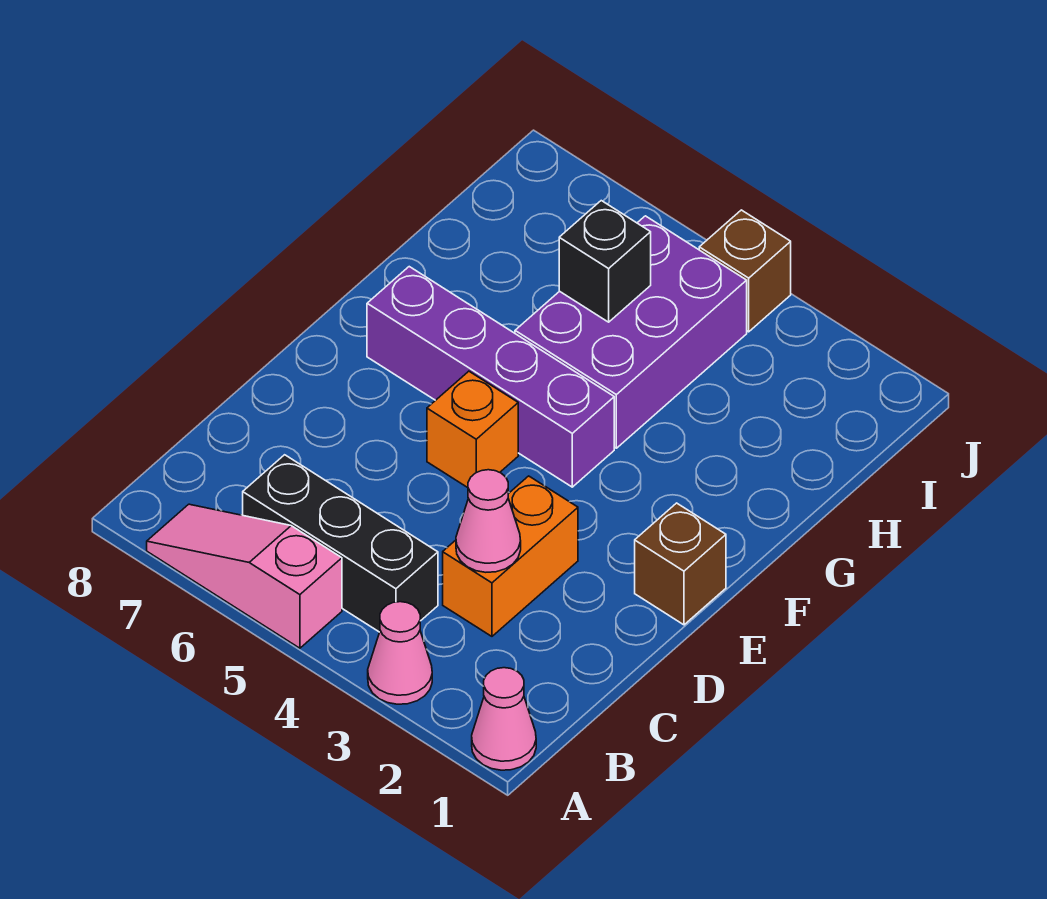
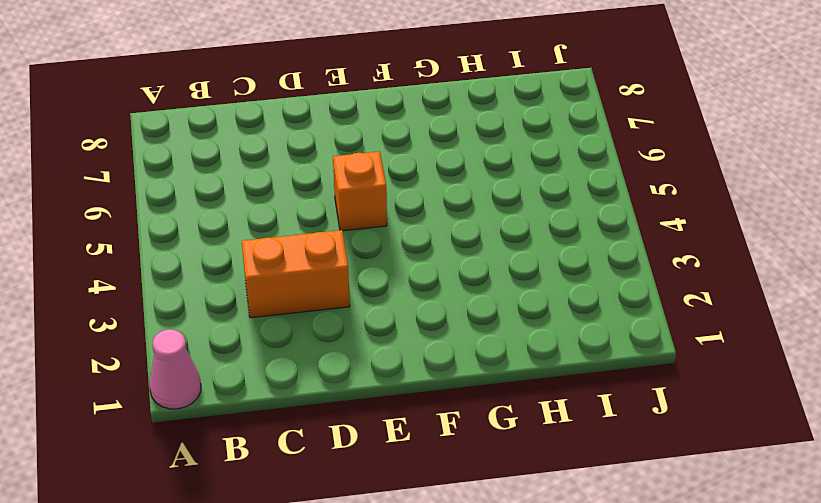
none -> pink cone A3 level 1
none -> pink slope A5:A7 level 1 top 5
none -> black brick B4:B6 level 1

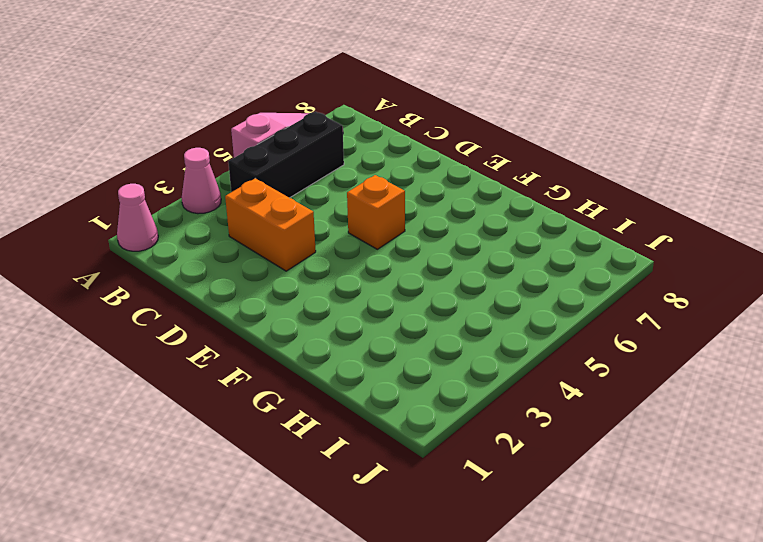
none -> brown brick E1 level 1
none -> purple brick F4:F7 level 1
none -> purple brick G4:I5 level 1

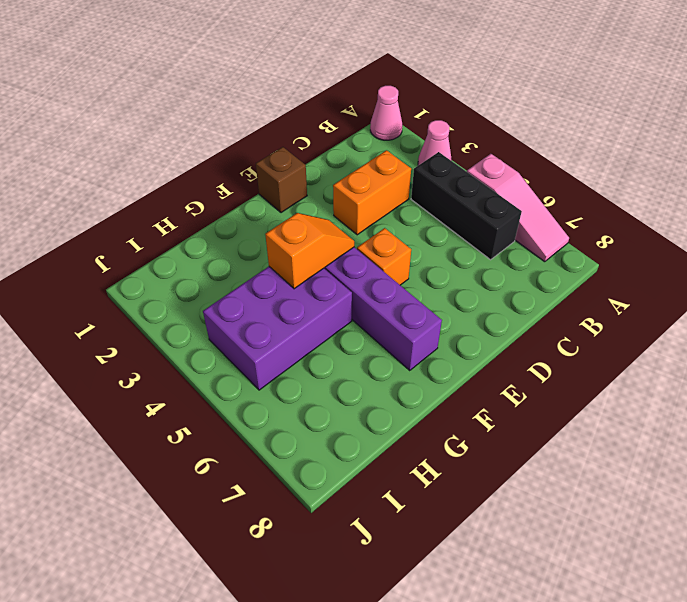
orange slope F4:G4 level 2 top G -> none
none -> brown brick J4 level 1
none -> pink cone C3 level 2
none -> black brick H5 level 2

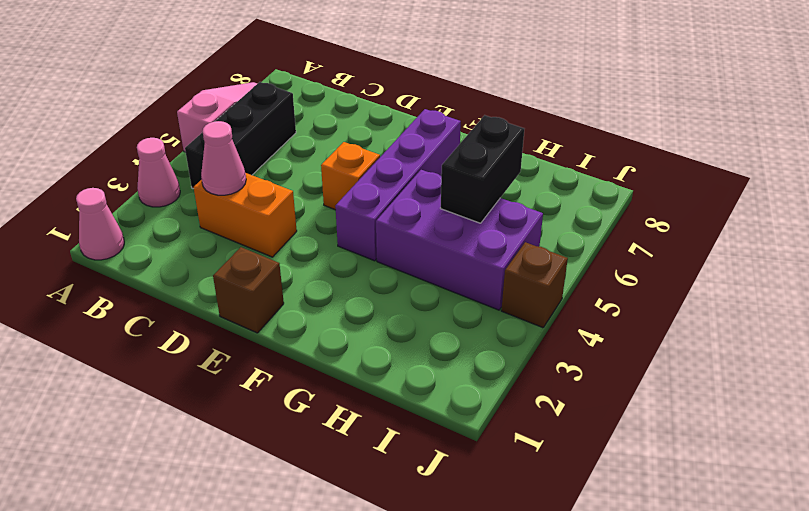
black brick H5:H6 level 2 -> black brick H5 level 2

